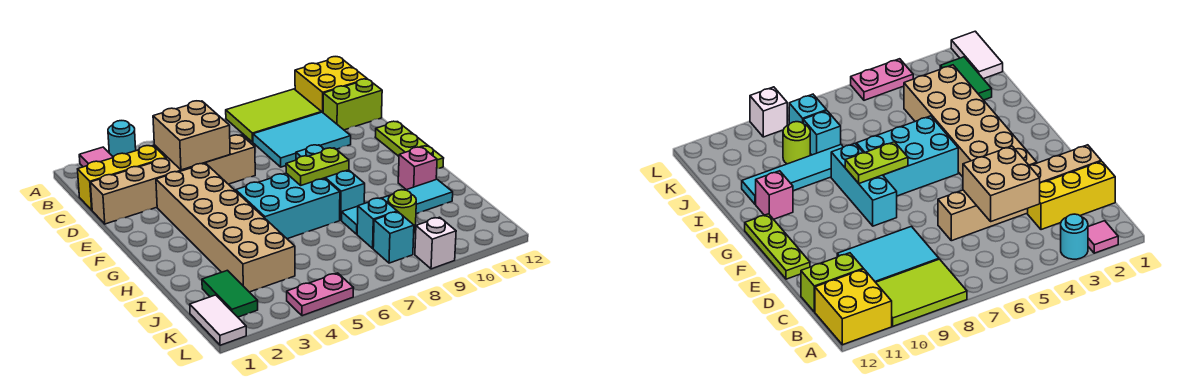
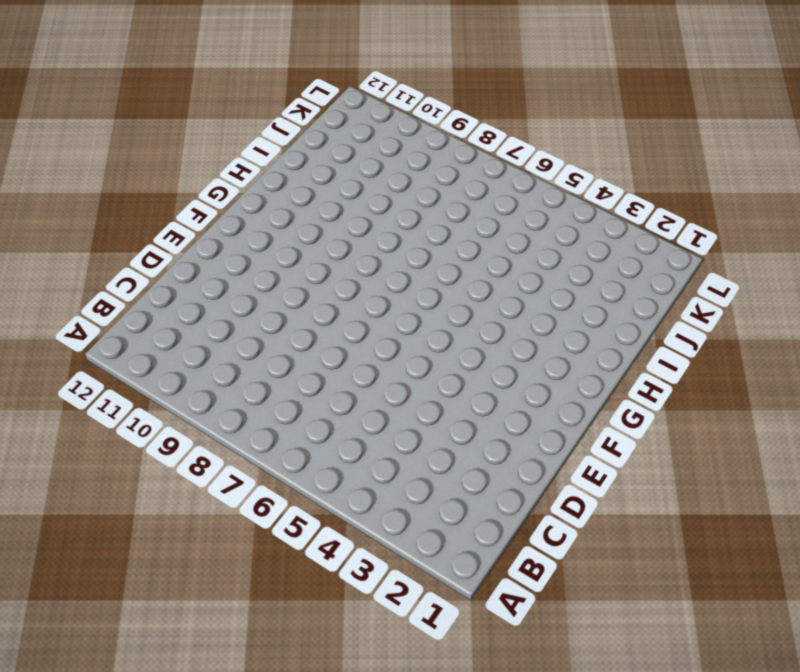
none -> pink tile A2 level 1
none -> cyan round brick A3 level 1
none -> lime tile A8:B10 level 1

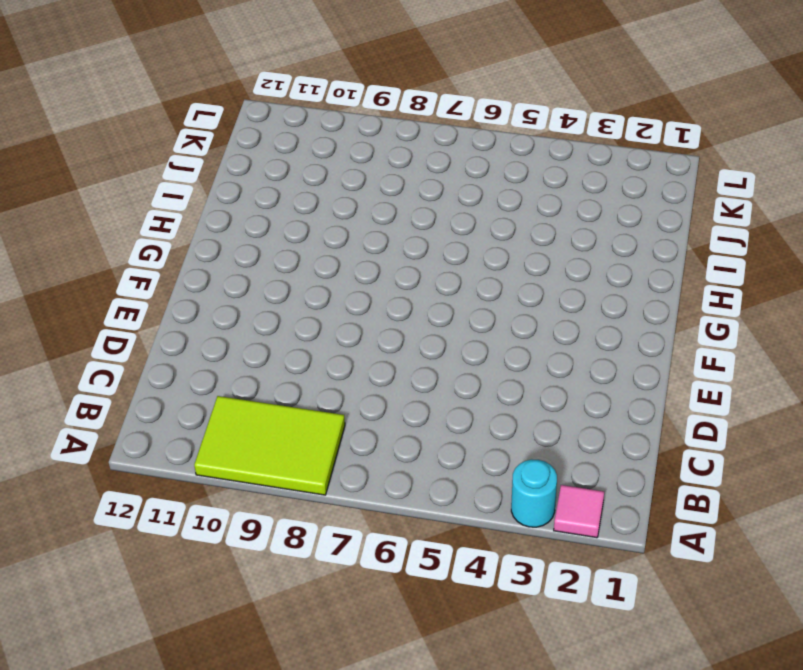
none -> yellow brick A11:B12 level 1
none -> yellow brick C1:C3 level 1
none -> cyan tile C8:D10 level 1

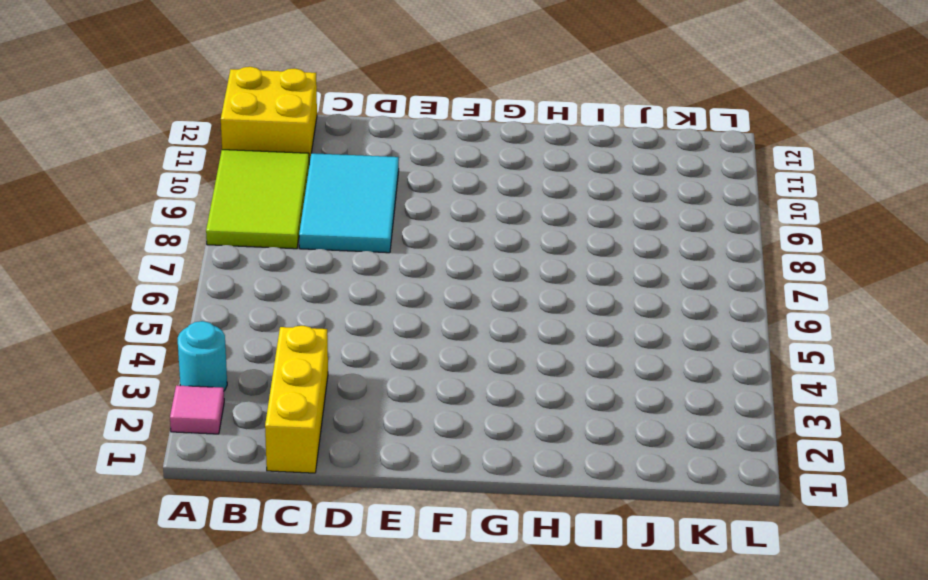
none -> lime brick C11:C12 level 1
none -> tan brick D1:D6 level 1
none -> tan brick E3:J4 level 1

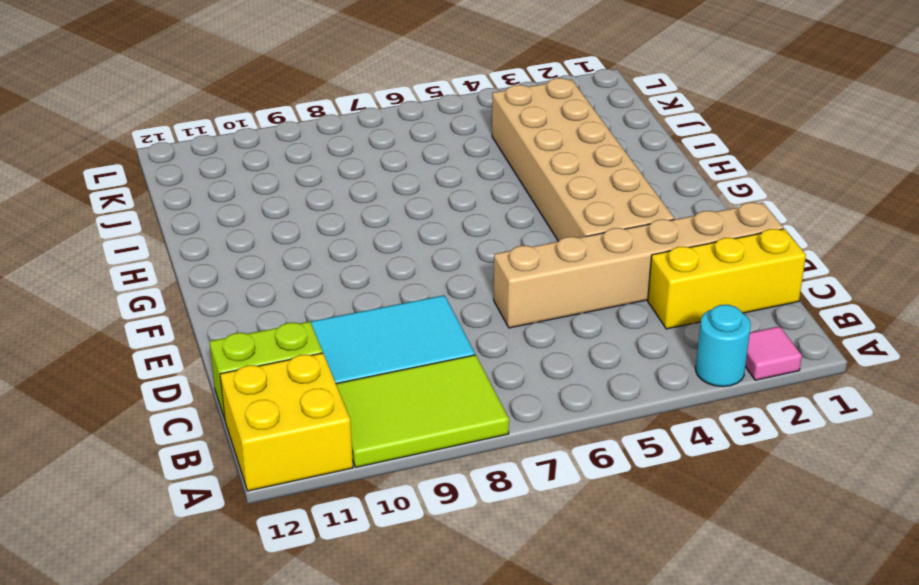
none -> lime plate E12:G12 level 1
none -> cyan brick F8:H8 level 1
none -> cyan brick G5:H7 level 1

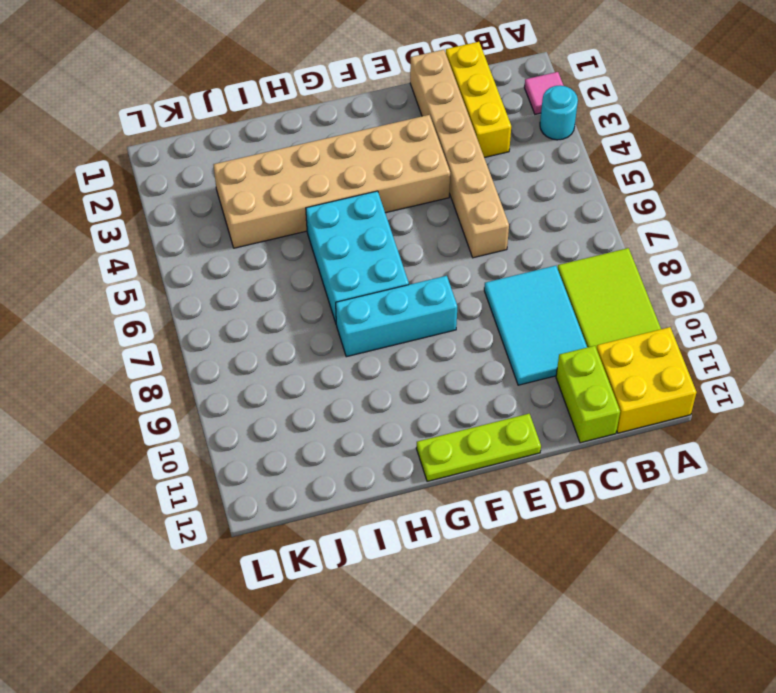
none -> pink brick H11 level 1
none -> cyan tile I8:I11 level 1
none -> green tile J2:K2 level 1

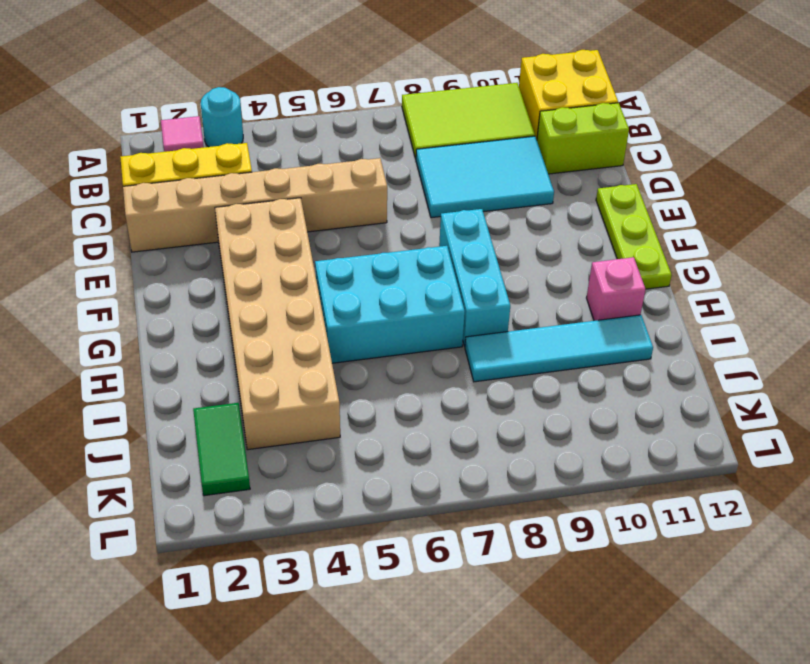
none -> cyan brick J8 level 1
none -> lime round brick J9 level 1
none -> white tile K1:L1 level 1

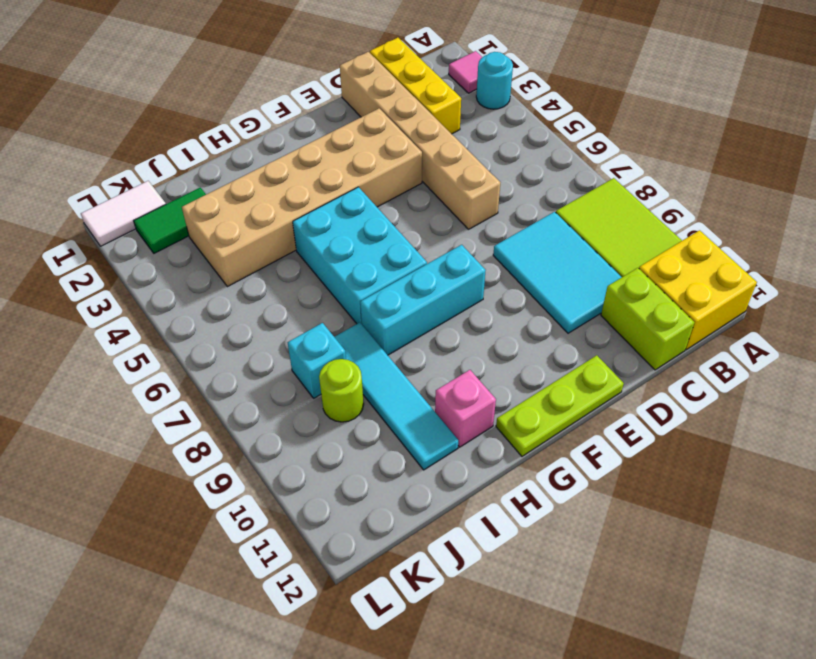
none -> cyan brick K8 level 1
none -> pink plate L4:L5 level 1
none -> white brick L9 level 1

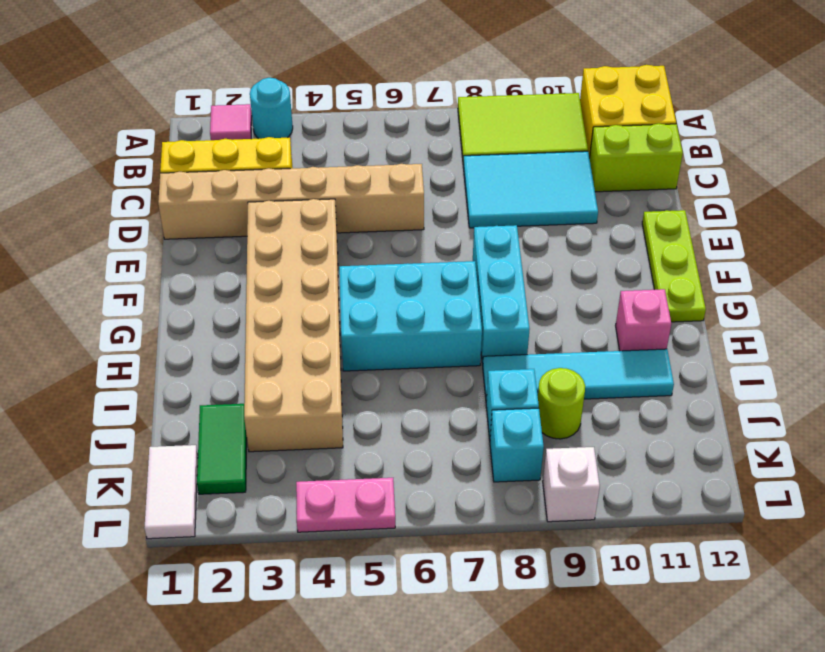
none -> tan brick C4:D5 level 2
none -> lime plate G7:G8 level 2

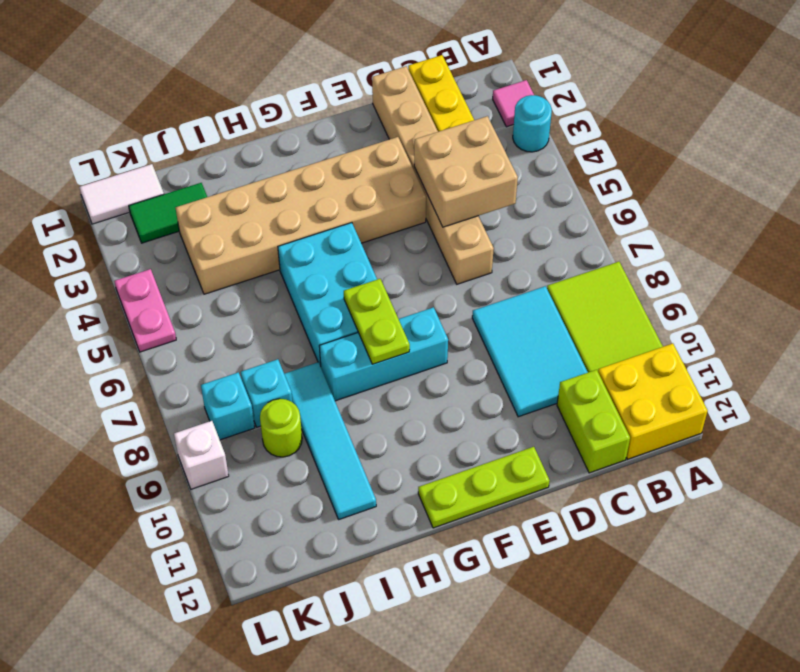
none -> pink brick H11 level 1

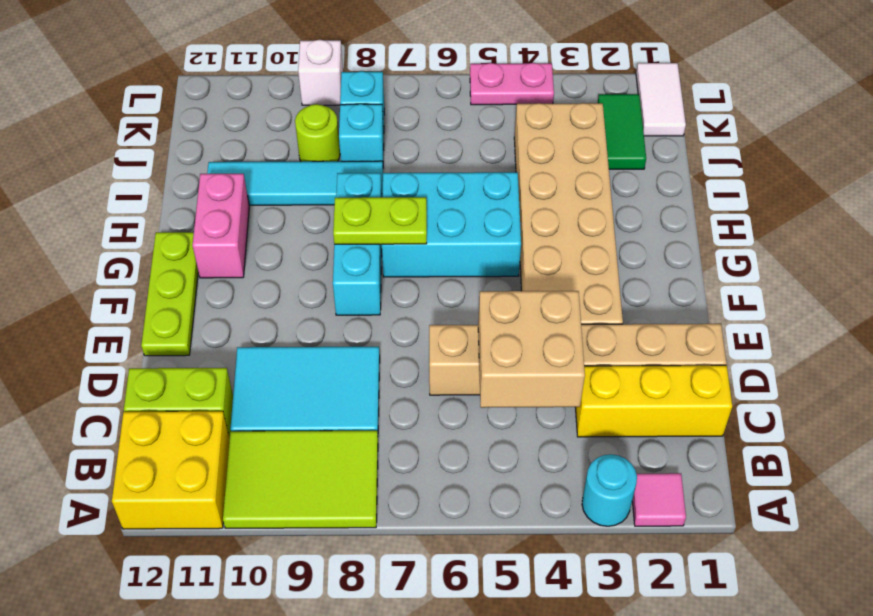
pink brick G11:H11 level 1 -> pink brick H11 level 1

